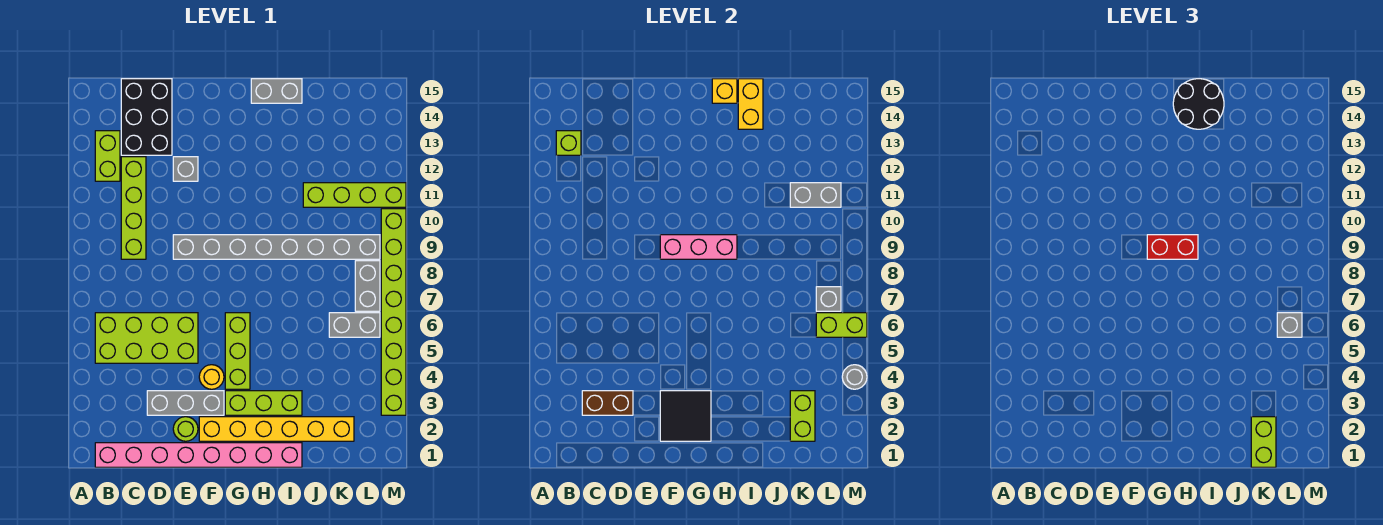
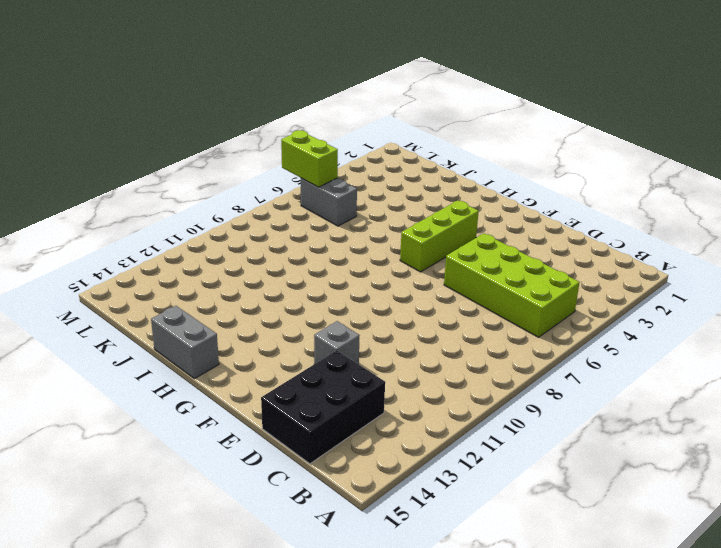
none -> pink brick B1:I1 level 1
none -> lime brick B12:B13 level 1
none -> lime brick C9:C12 level 1
none -> grey brick D3:F3 level 1

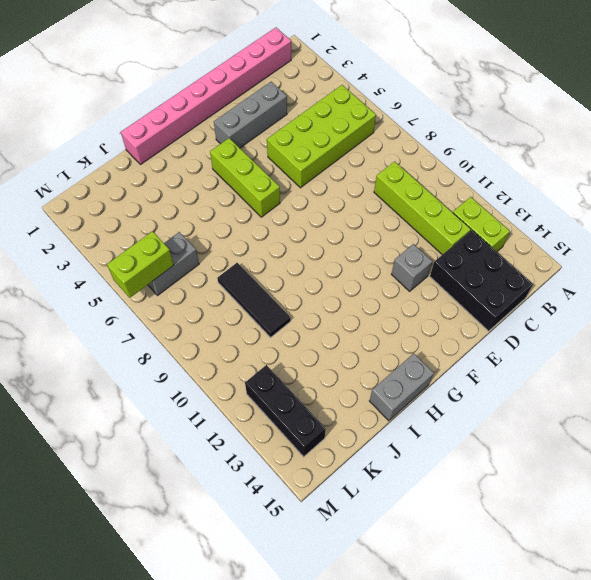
black tile J8:J10 level 1 -> grey brick E9:L9 level 1
black brick L12:L14 level 1 -> none
none -> lime round brick E2 level 1
none -> yellow brick F2:K2 level 1
none -> yellow round brick F4 level 1
none -> lime brick G3:I3 level 1

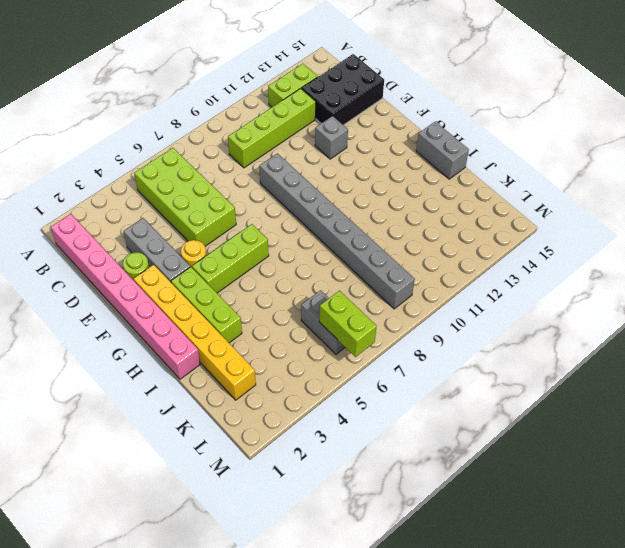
none -> lime brick J11:M11 level 1
none -> grey brick L7:L8 level 1
none -> lime brick M3:M10 level 1
none -> lime brick B13 level 2

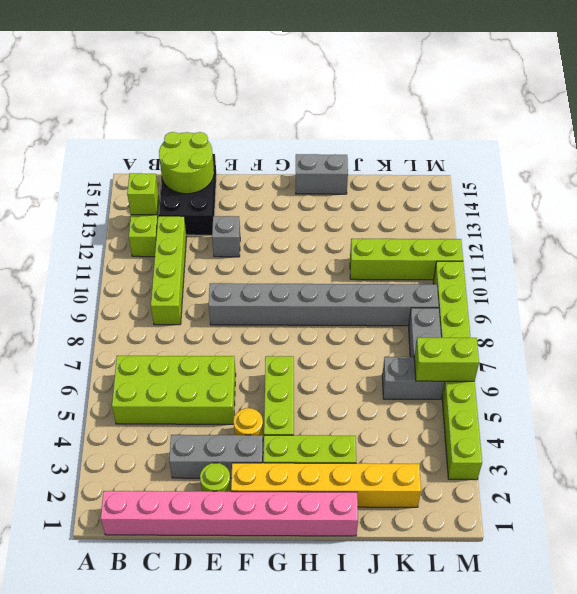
lime round brick C14:D15 level 2 -> none
none -> brown brick C3:D3 level 2
none -> black tile F2:G3 level 2
none -> pink brick F9:H9 level 2
none -> yellow brick H15 level 2

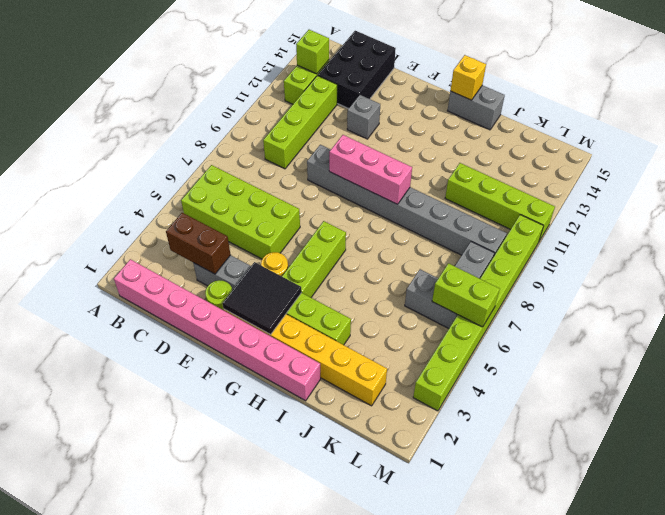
none -> yellow brick I14:I15 level 2
none -> lime brick K2:K3 level 2
none -> grey brick K11:L11 level 2
none -> grey brick L7 level 2

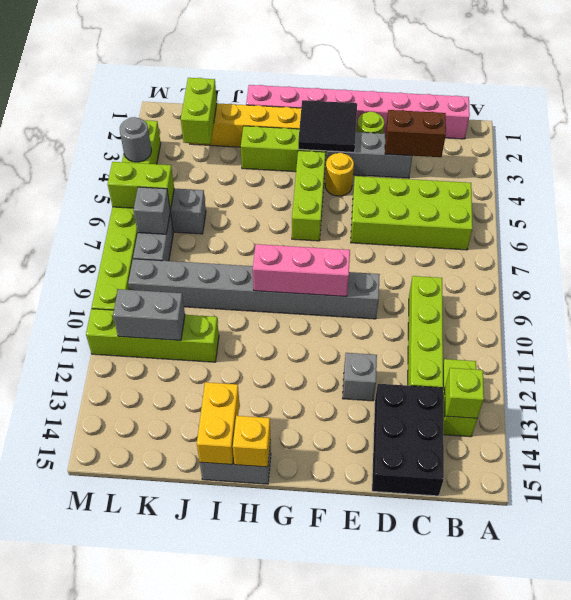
none -> red brick G9:H9 level 3
none -> black round brick H14:I15 level 3
none -> lime brick K1:K2 level 3
none -> grey brick L6 level 3

